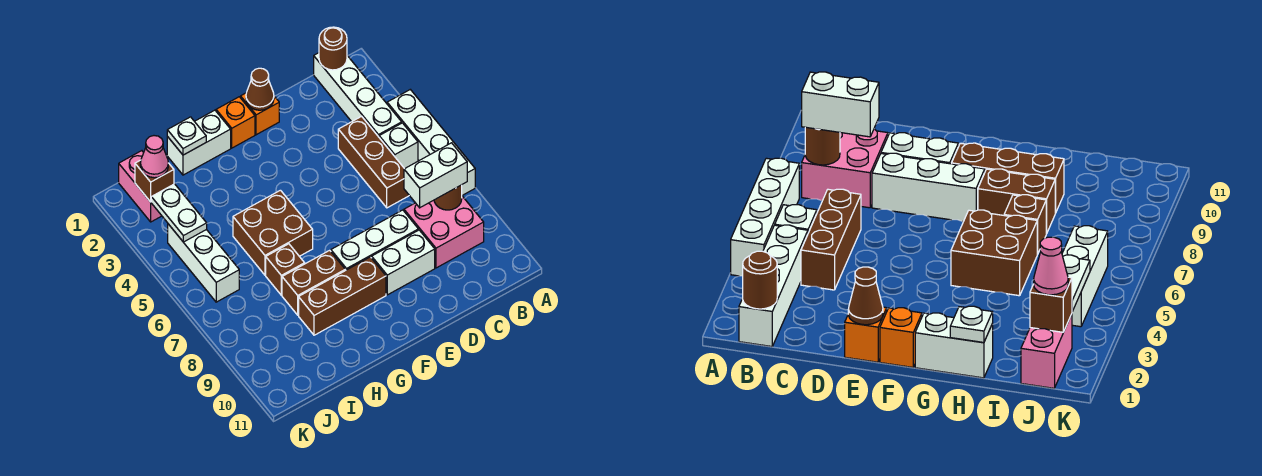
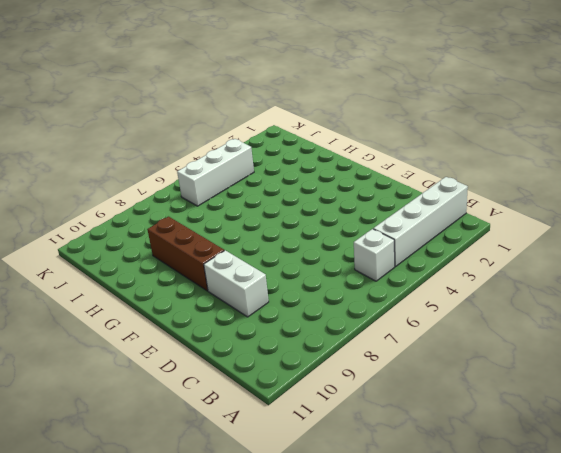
none -> white brick A4:A7 level 1
none -> pink brick B8:C9 level 1
none -> brown brick C4:C6 level 1

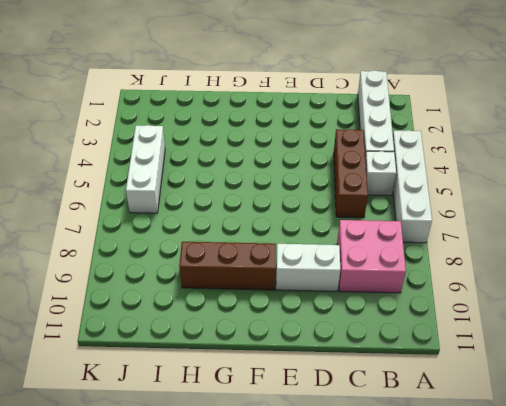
none -> white brick D8:F8 level 1
none -> orange brick E1 level 1
none -> orange brick F1 level 1

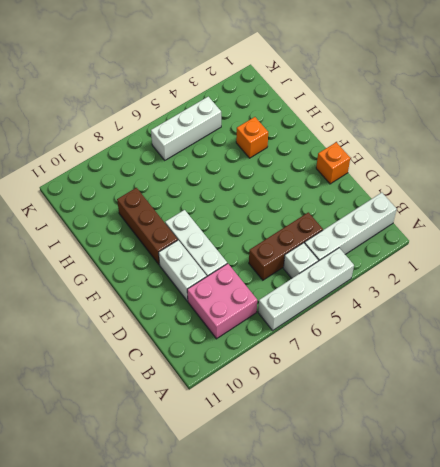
orange brick H3 level 1 -> orange brick F1 level 1
none -> white brick G1:H1 level 1
none -> brown brick G5:H6 level 1
none -> brown brick G8:H8 level 1

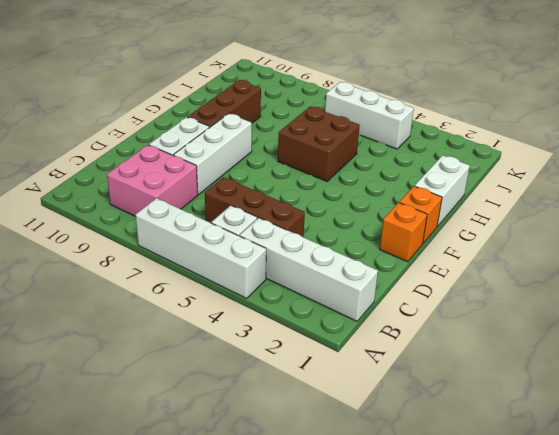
none -> brown brick G8:H8 level 1
none -> brown brick H7 level 1
none -> pink brick J1:J2 level 1

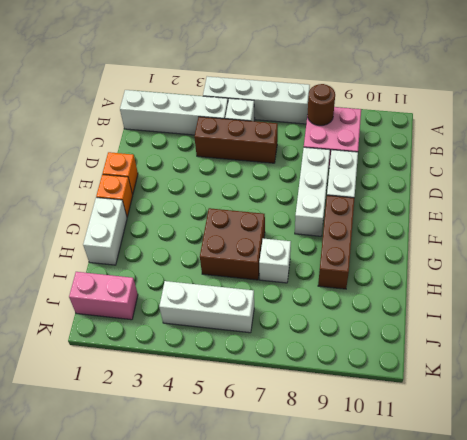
white brick H7 level 1 -> brown brick H7 level 1
none -> brown brick G8:H8 level 1
none -> brown round brick B1 level 2
none -> brown cone E1 level 2

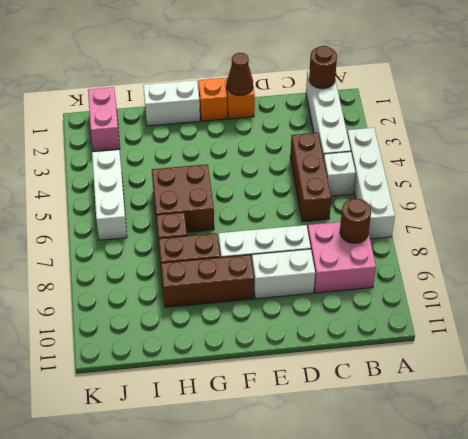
none -> white plate H1 level 2
none -> brown brick J2 level 2
none -> white plate J3:J4 level 2

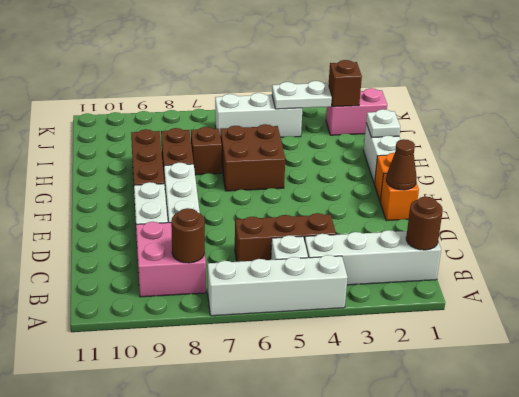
none -> white brick B8:C8 level 3
none -> pink cone J2 level 3

